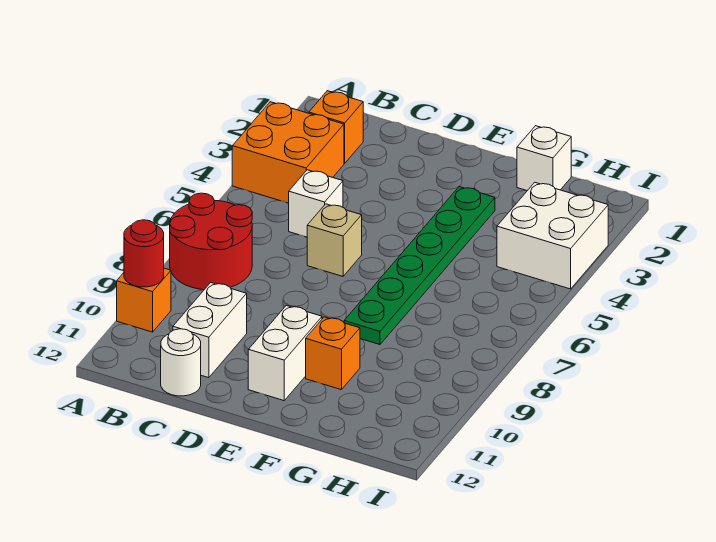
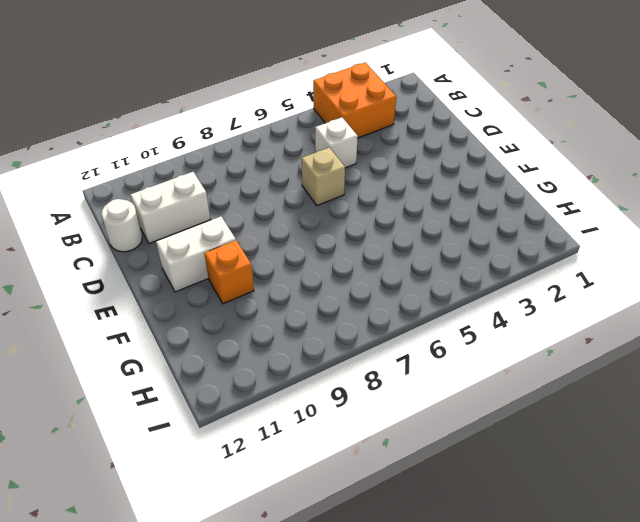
none -> red round brick A7:B8 level 1
none -> orange brick A10 level 1
none -> orange brick B2 level 1

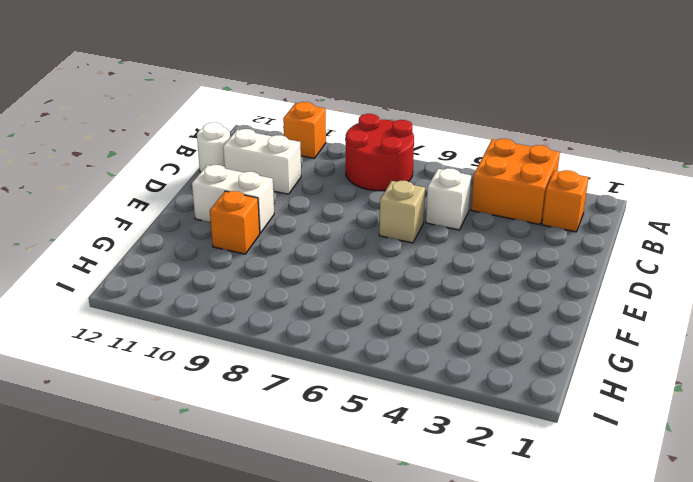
none -> green plate F3:F8 level 1
none -> white brick G1 level 1
none -> white brick H3:I4 level 1

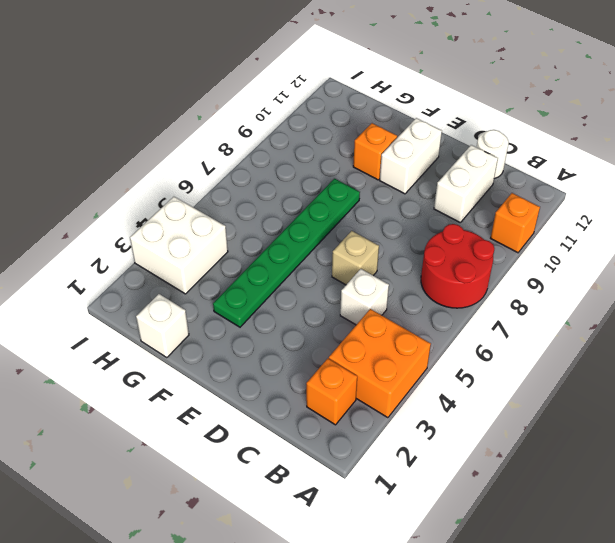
none -> red round brick A10 level 2

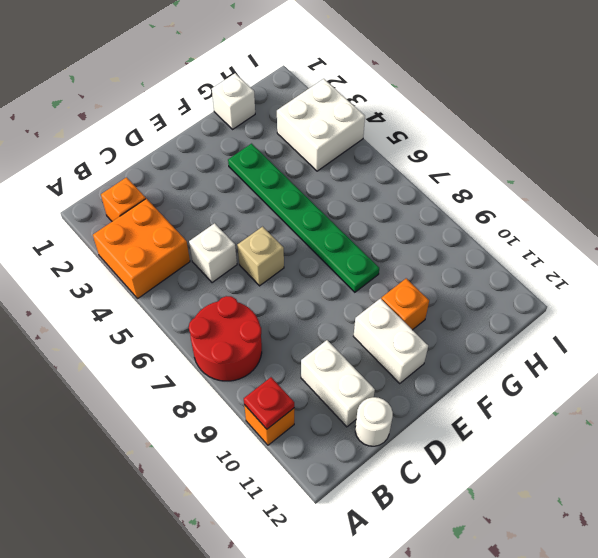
red plate A10 level 2 -> red round brick A10 level 2

